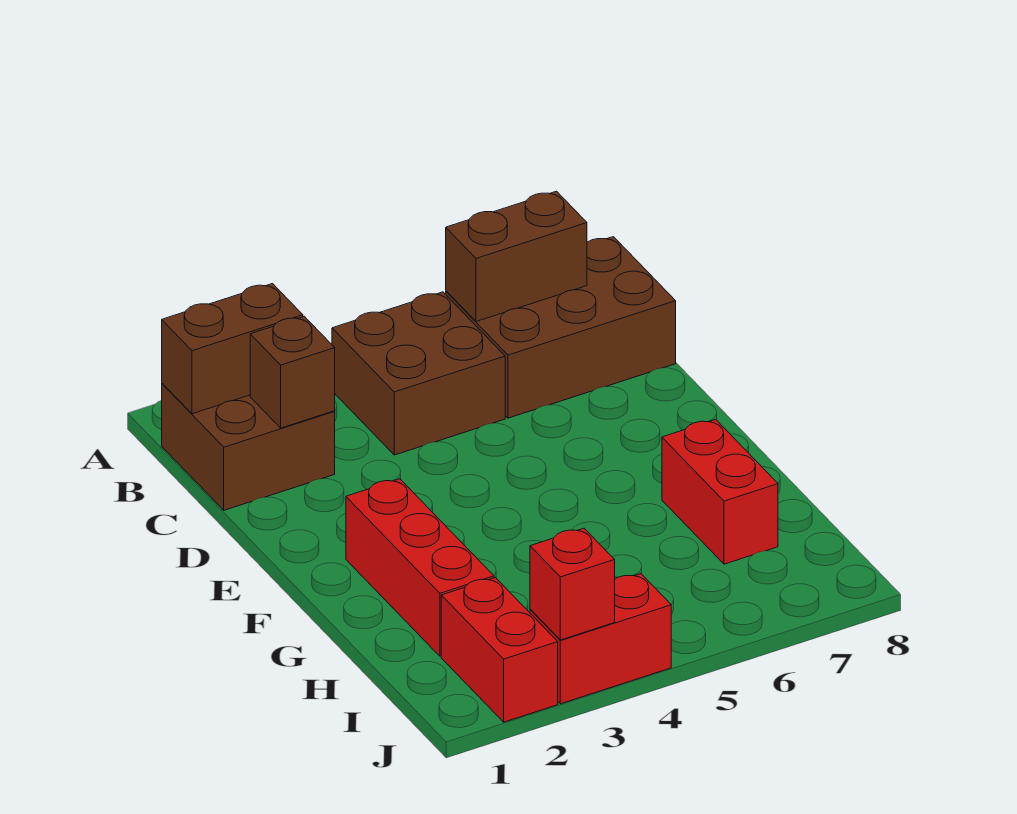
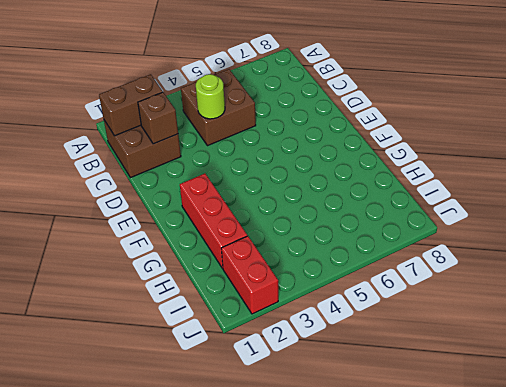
lime round brick C4 level 2 -> none
none -> brown brick B6:C8 level 1
none -> red brick G7:H7 level 1

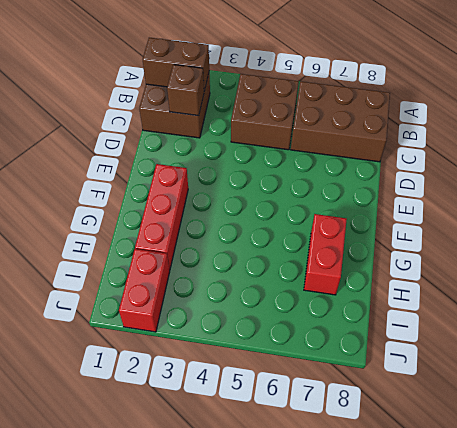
none -> red brick J3:J4 level 1
none -> brown brick B6:B7 level 2

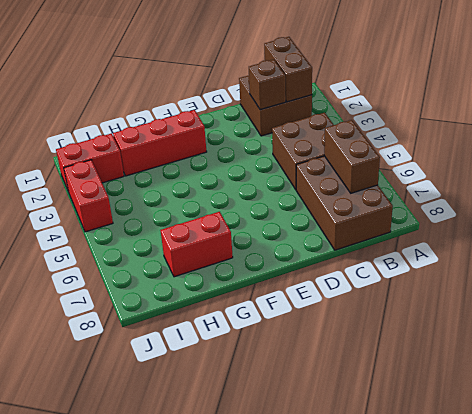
none -> red brick J3 level 2

